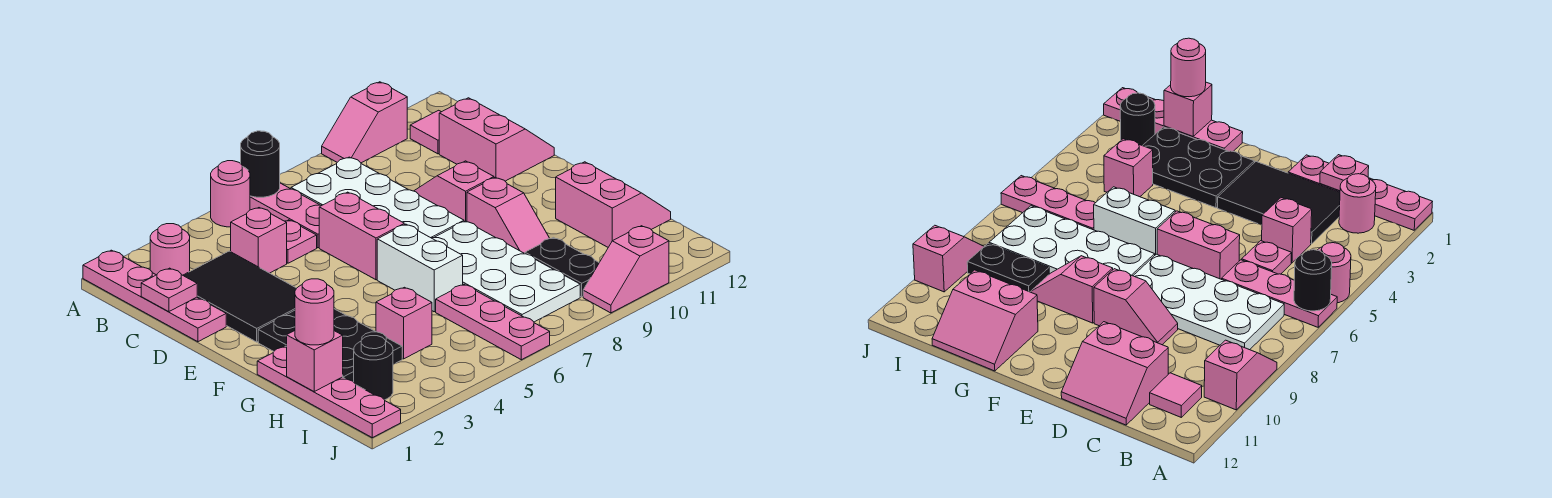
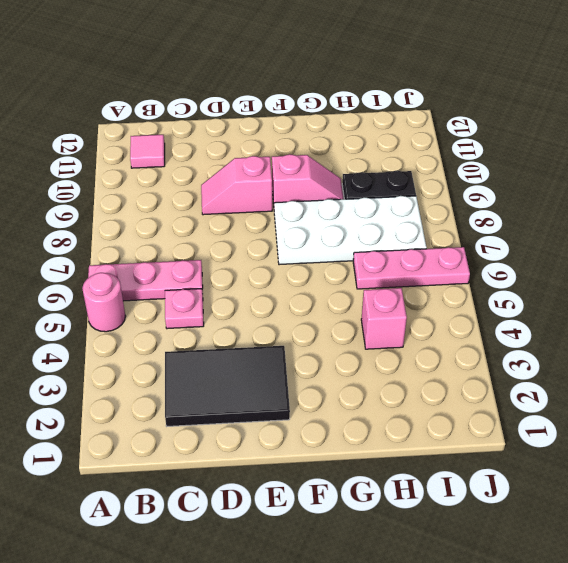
none -> pink plate A1:D1 level 1
none -> pink slope A9:A10 level 1 top 10
none -> pink round brick B2 level 1

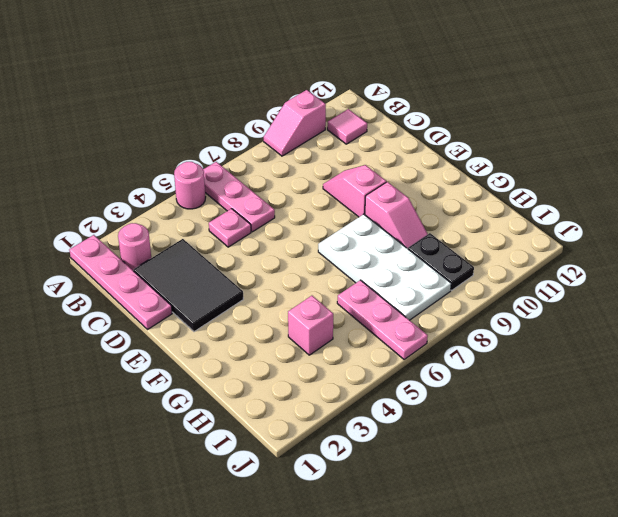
none -> white plate B7:E8 level 1
none -> pink brick C4 level 1
none -> pink slope C11:D12 level 1 top 11

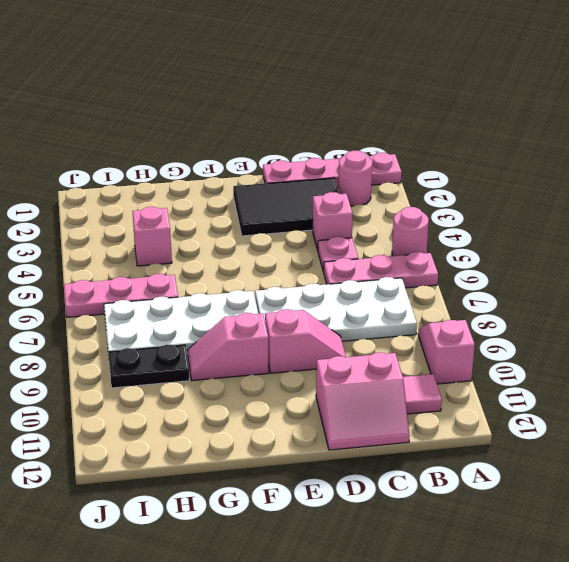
none -> pink brick D6:E6 level 1
none -> black plate F2:H3 level 1
none -> white brick F6:G6 level 1

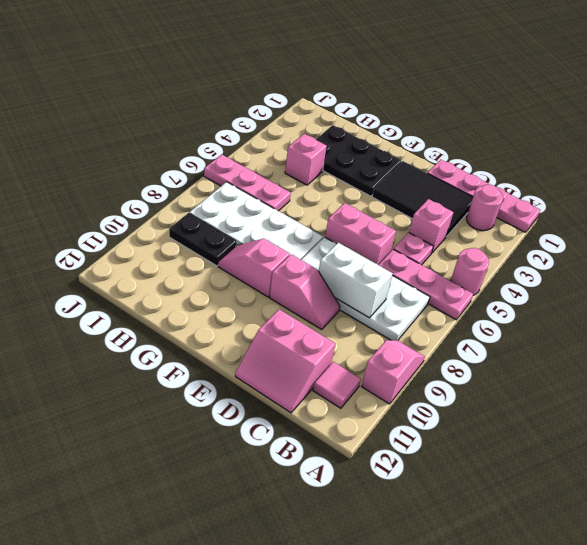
white brick C8:D8 level 2 -> white brick F6:G6 level 1
none -> pink plate G1:J1 level 1
none -> pink slope G11:H12 level 1 top 11
none -> black round brick I2 level 1

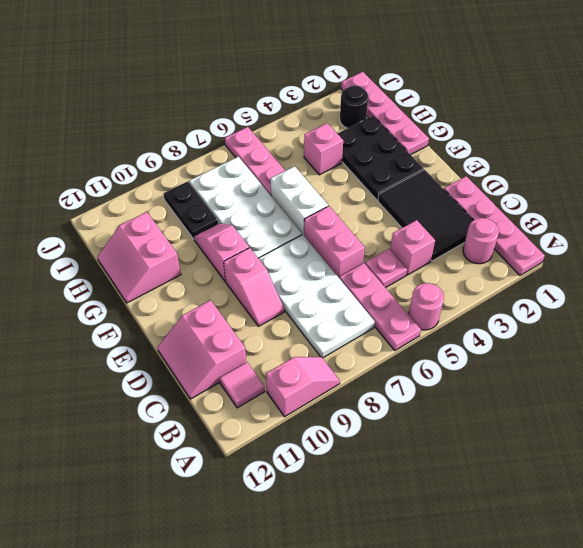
none -> pink slope J9:J10 level 1 top 10
none -> black round brick A6 level 2
none -> pink plate C1 level 2

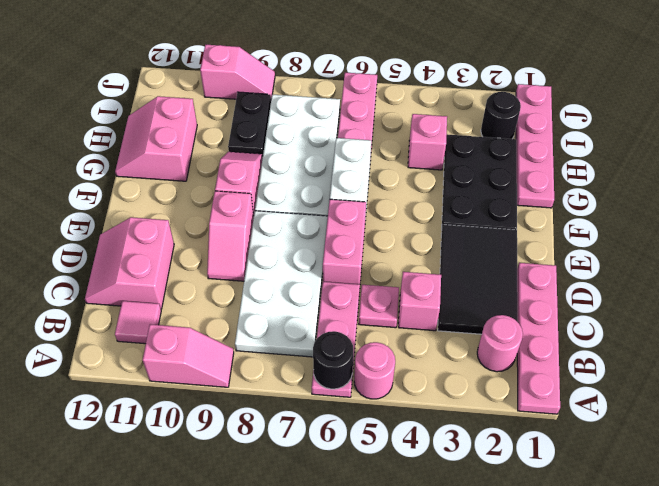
none -> pink plate C1 level 2
none -> pink brick H1 level 2
none -> pink round brick H1 level 3

